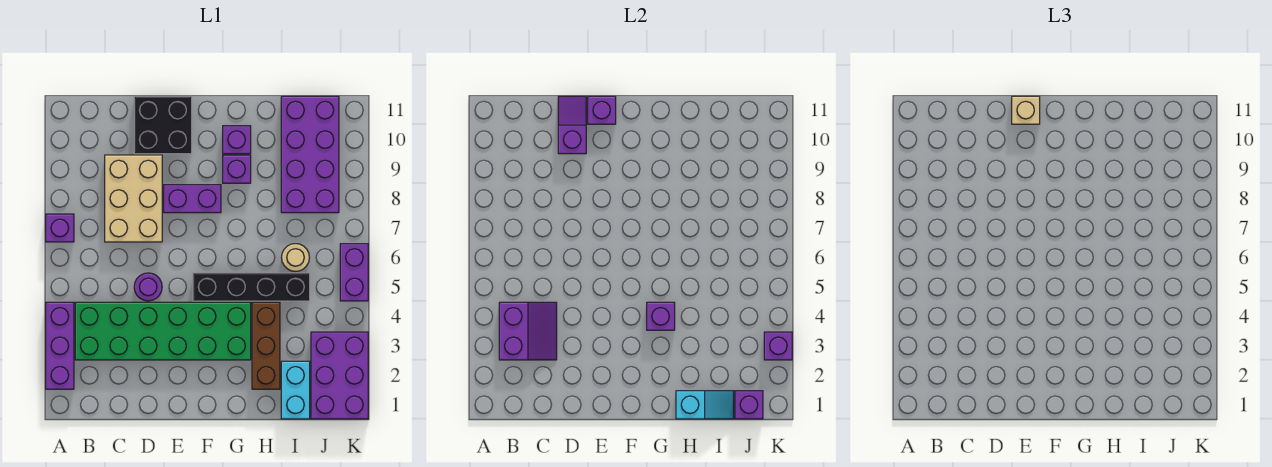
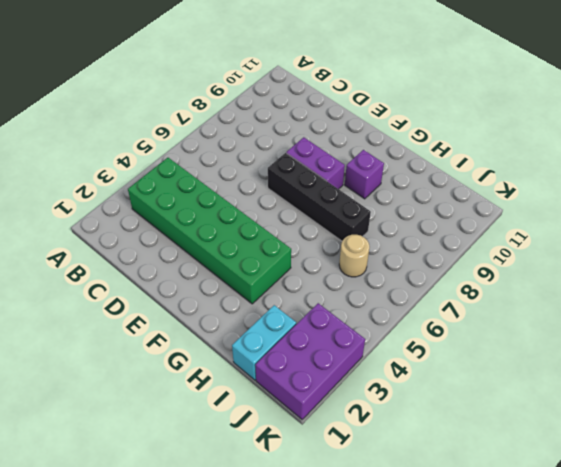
black brick E7:H7 level 1 -> black brick F5:I5 level 1
none -> purple brick A2:A4 level 1
none -> purple brick A7 level 1
none -> tan brick C7:D9 level 1

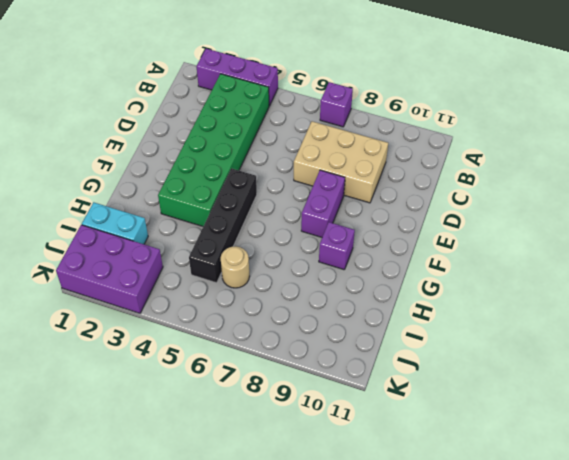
none -> purple round brick D5 level 1
none -> black brick D10:E11 level 1
none -> purple brick G10 level 1

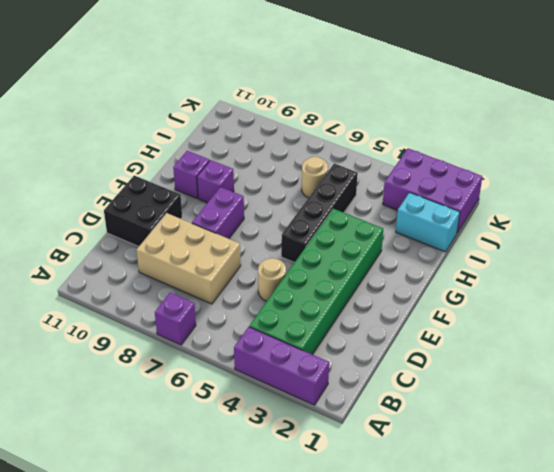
tan round brick D5 level 1 -> purple round brick D5 level 1
none -> brown brick H2:H4 level 1
none -> purple brick I8:J11 level 1
none -> purple brick K5:K6 level 1

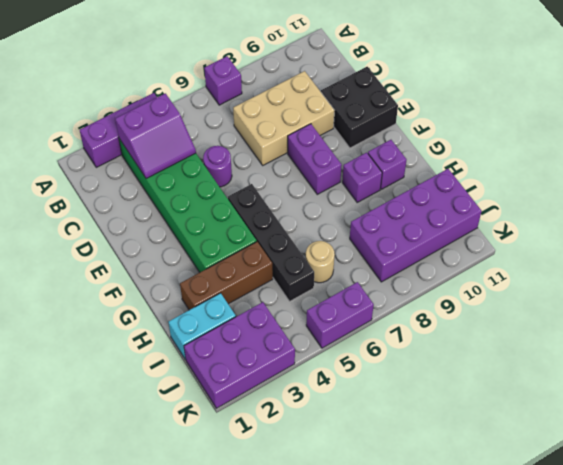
none -> purple slope D10:D11 level 2 top 10
none -> purple brick E11 level 2
none -> purple brick G4 level 2

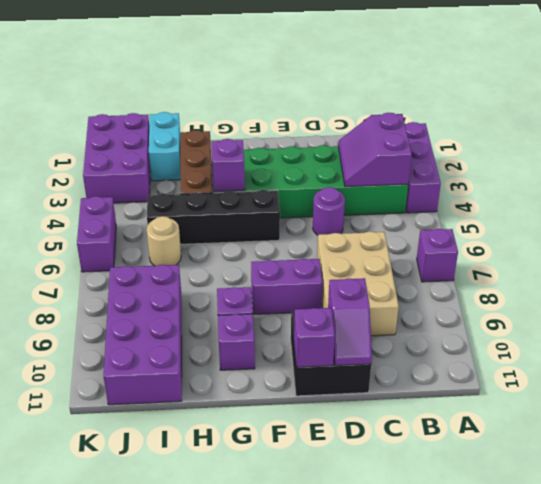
none -> cyan slope H1:I1 level 2 top H
none -> purple brick J1 level 2
none -> purple brick K3 level 2

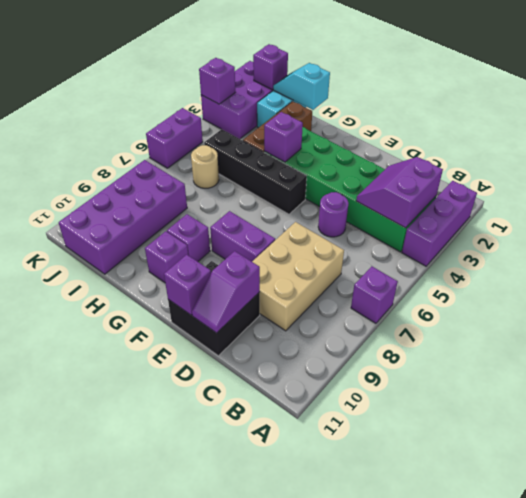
none -> tan brick E11 level 3

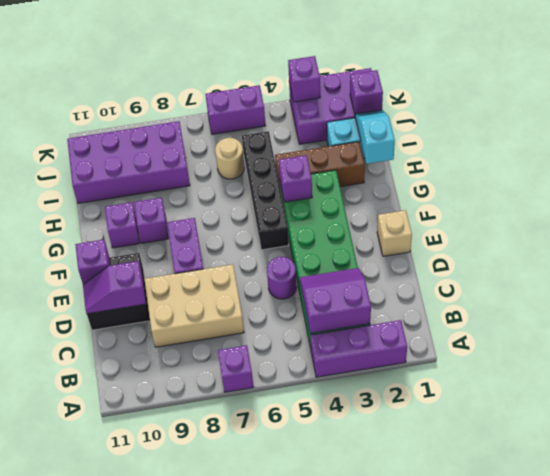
tan brick E1 level 1 -> tan brick E11 level 3

